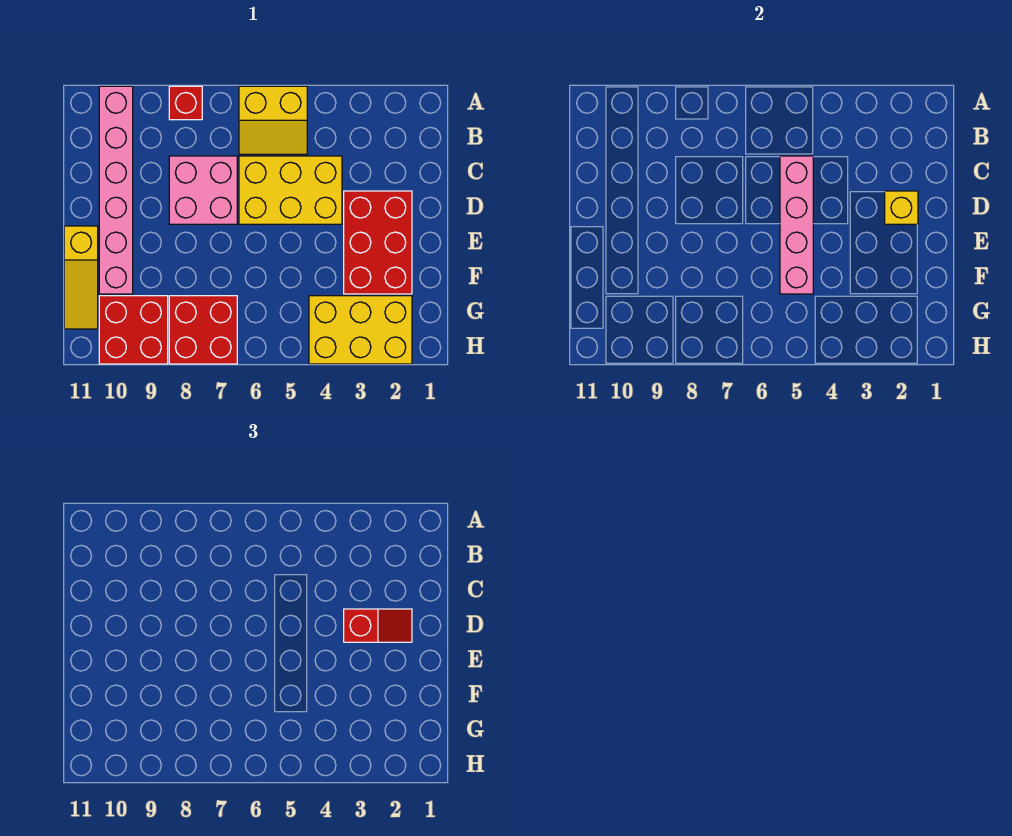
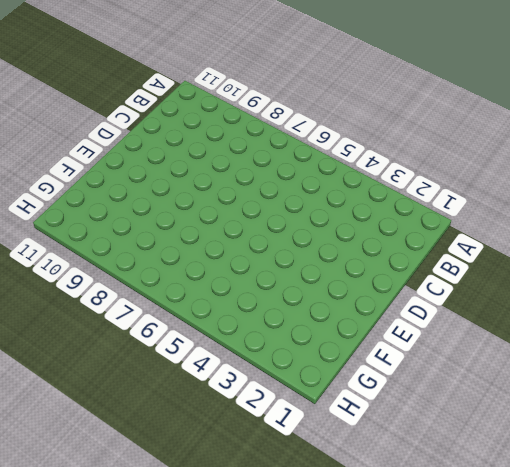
none -> yellow slope A5:B6 level 1 top A
none -> red brick A8 level 1
none -> pink brick A10:F10 level 1

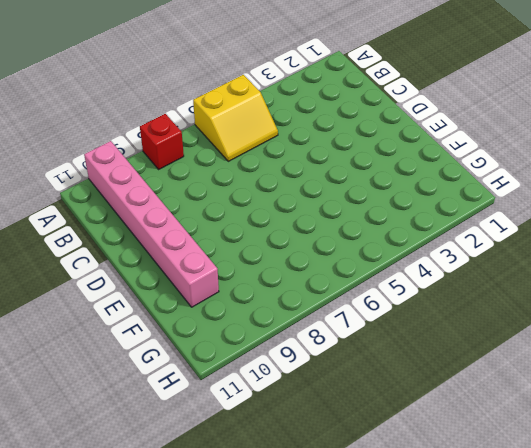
none -> yellow brick C4:D6 level 1
none -> pink brick C7:D8 level 1
none -> red brick D2:F3 level 1

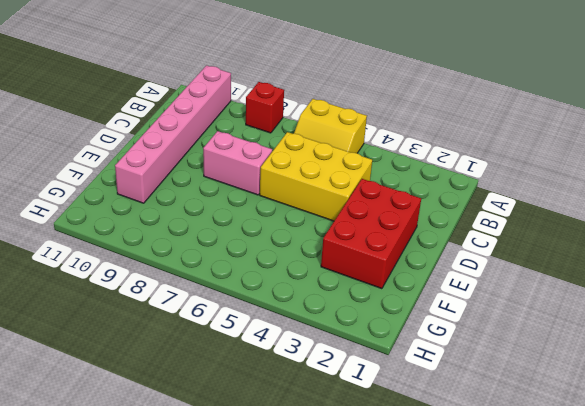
pink brick D7:D8 level 1 -> pink brick C7:D8 level 1
none -> yellow slope E11:G11 level 1 top E
none -> yellow brick G2:H4 level 1
none -> red brick G7:H8 level 1

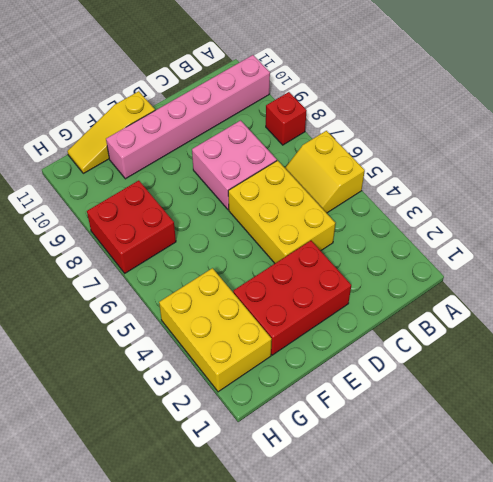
none -> red brick G9:H10 level 1
none -> pink brick C5:F5 level 2
none -> yellow brick D2 level 2

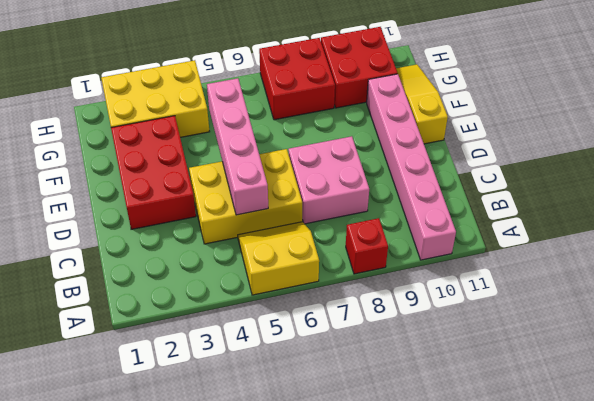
none -> yellow brick D2 level 2
none -> red slope D2:D3 level 3 top 3

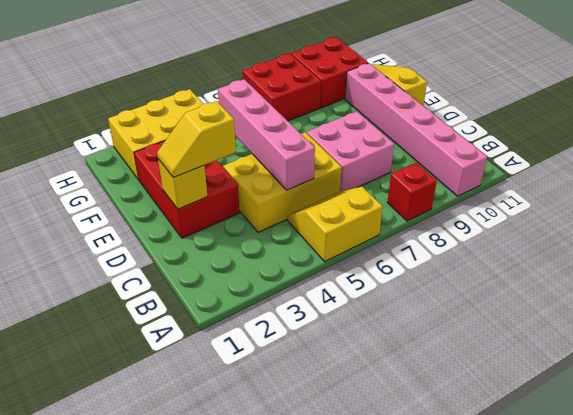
yellow slope D2:D3 level 3 top 3 -> red slope D2:D3 level 3 top 3

